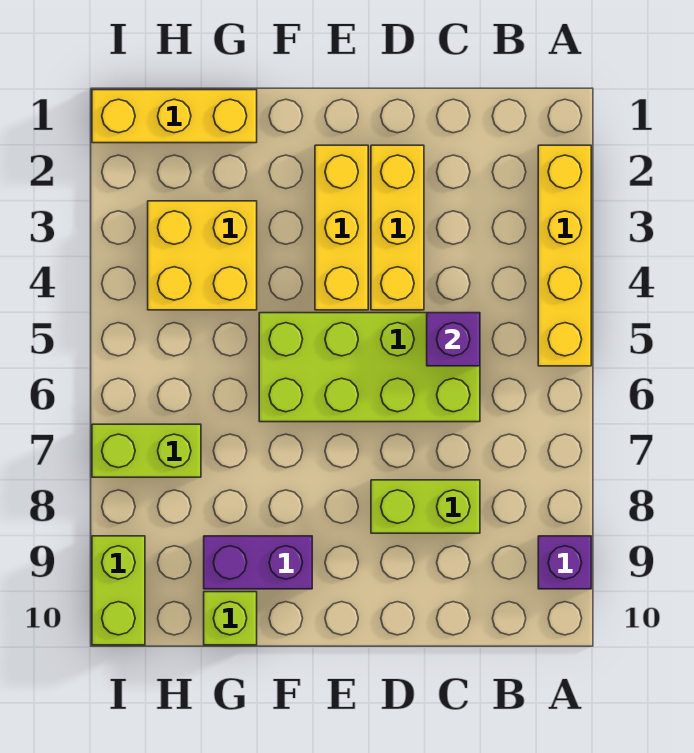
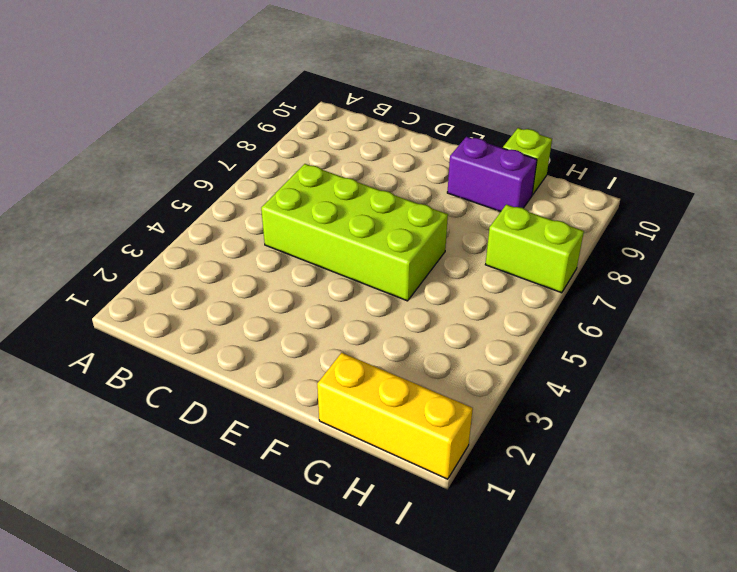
none -> yellow brick A2:A5 level 1
none -> purple brick A9 level 1
none -> lime brick C8:D8 level 1

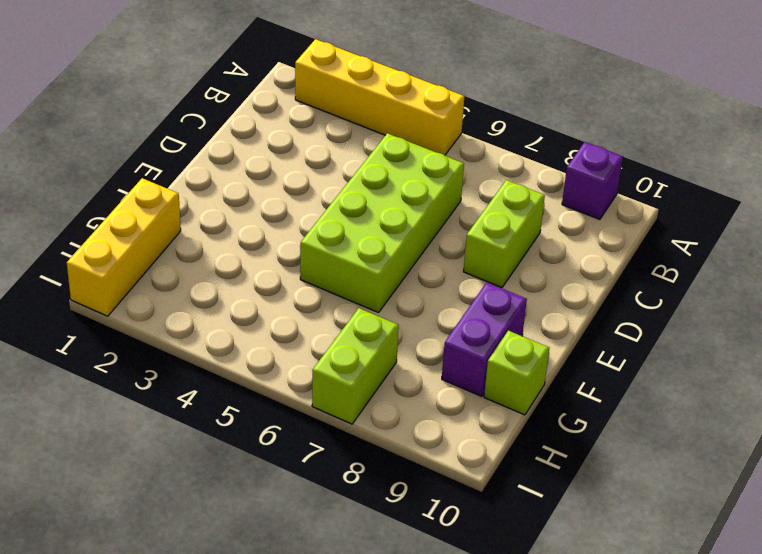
none -> yellow brick D2:D4 level 1
none -> yellow brick E2:E4 level 1
none -> yellow brick G3:H4 level 1

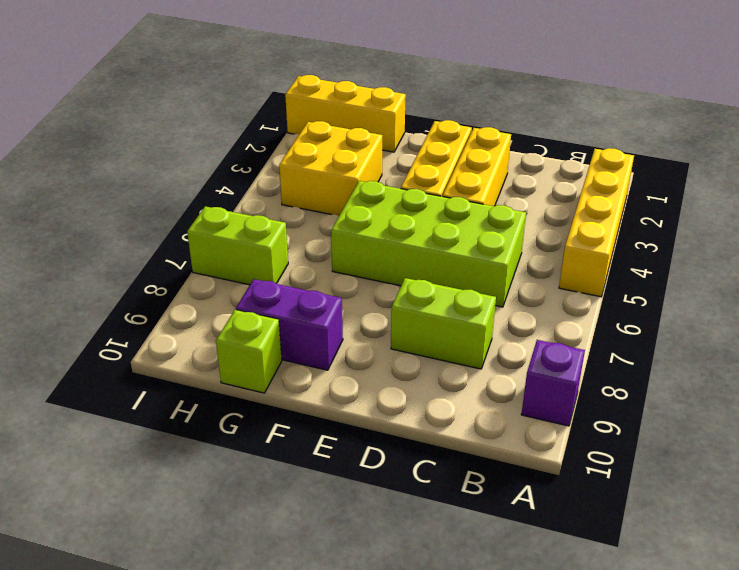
none -> lime brick I9:I10 level 1
none -> purple brick C5 level 2

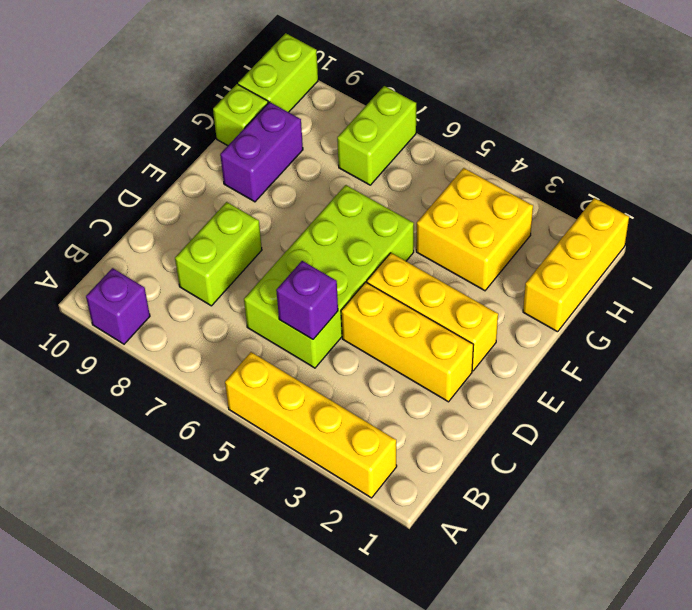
lime brick H10:I10 level 1 -> lime brick I9:I10 level 1

